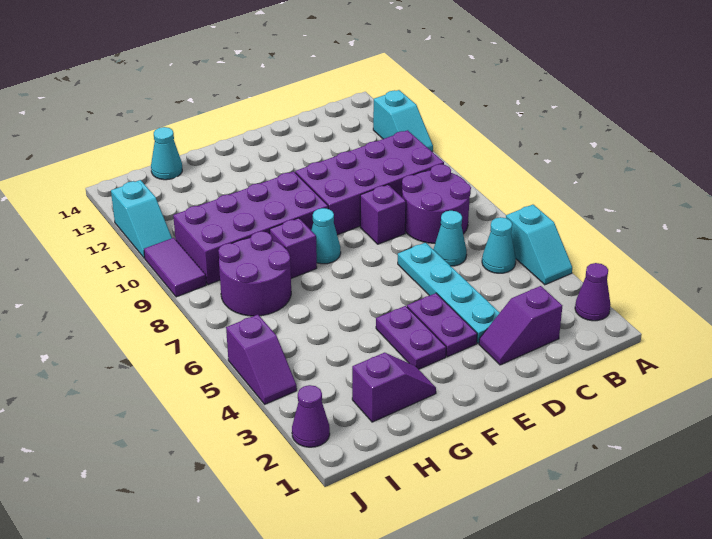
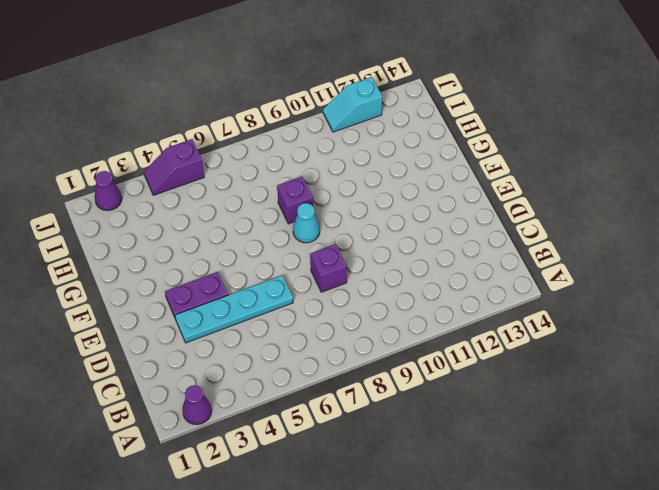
none -> cyan slope A4:A5 level 1 top 5
none -> cyan slope A11:A12 level 1 top 12
none -> cyan cone B5 level 1

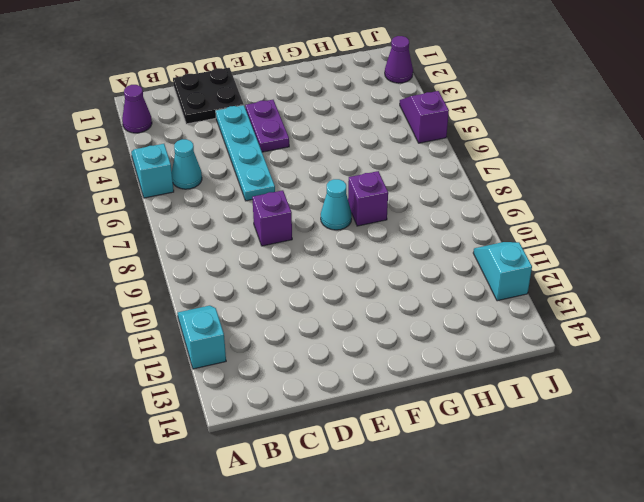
black plate C1:D2 level 1 -> purple slope C2:D2 level 1 top C
none -> purple round brick B7:C8 level 1
none -> purple brick B9:E10 level 1
none -> cyan cone C6 level 1

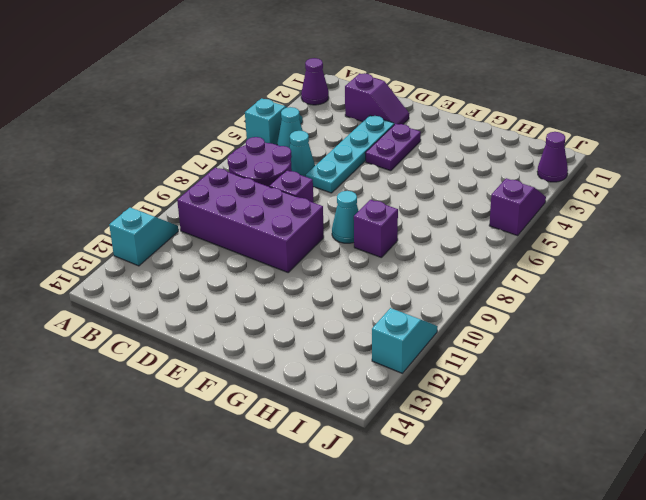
none -> purple plate F3:F4 level 1
none -> purple brick F9:I10 level 1
none -> purple slope G2:H2 level 1 top H

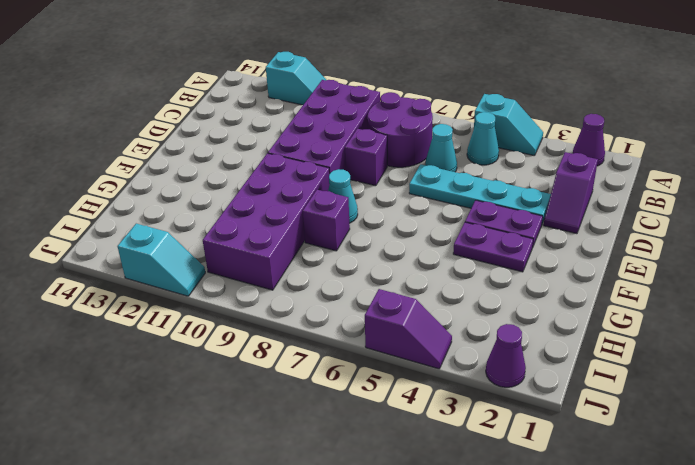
none -> purple slope G2:H2 level 1 top H
none -> purple round brick H7:I8 level 1
none -> cyan cone H14 level 1

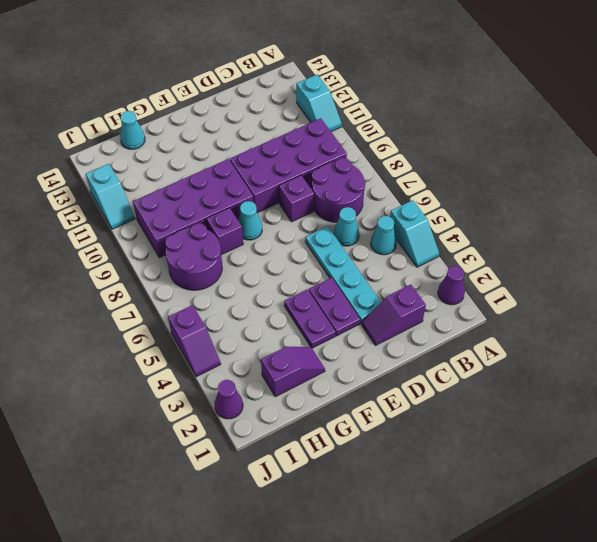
none -> purple tile J9:J10 level 1

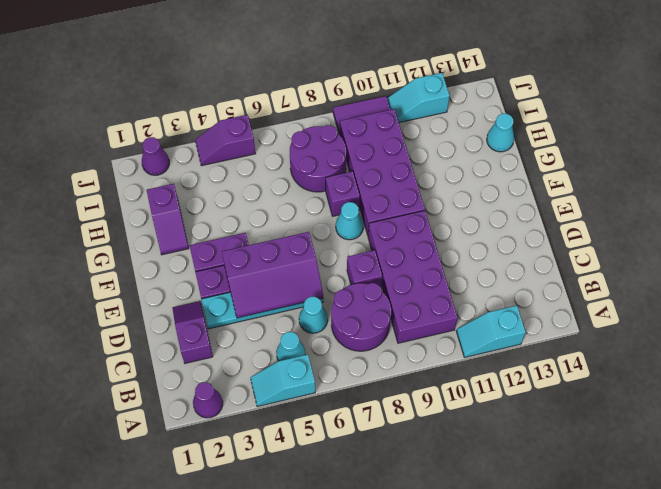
purple slope D4:E6 level 2 top E -> none

